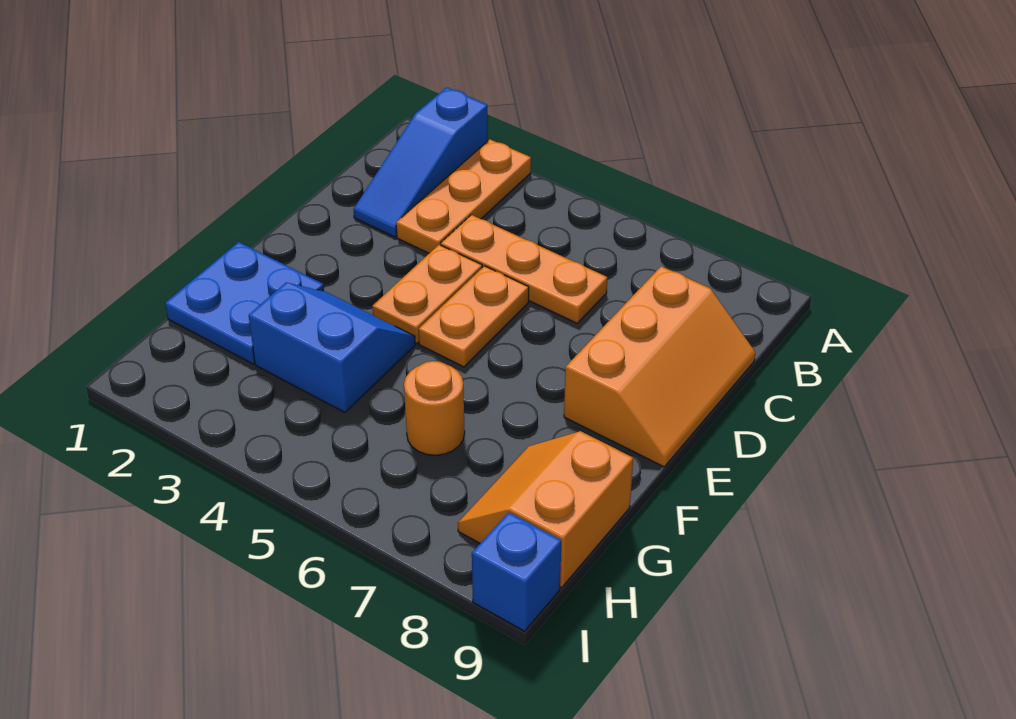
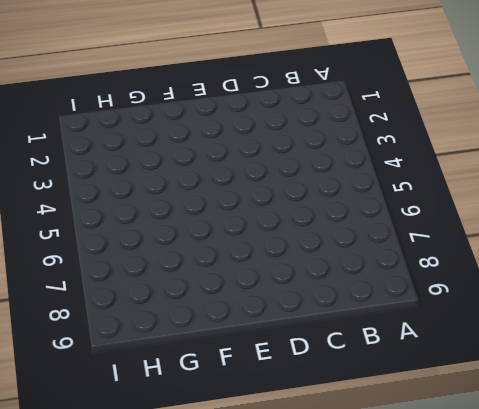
none -> blue slope A2:C2 level 1 top A
none -> orange plate A3:C3 level 1

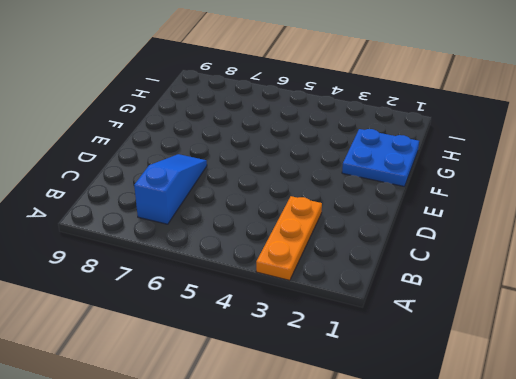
blue slope B7:D7 level 1 top B -> blue slope A2:C2 level 1 top A
none -> orange plate C4:C6 level 1
none -> orange slope C8:E9 level 1 top 8

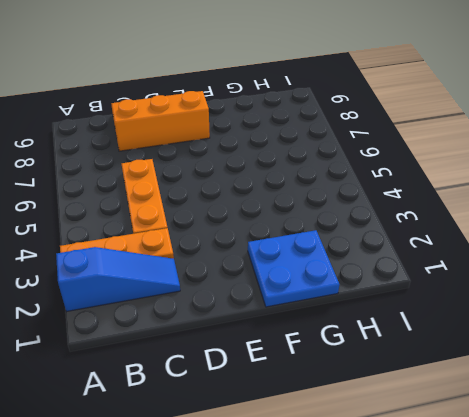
none -> orange plate D4:E4 level 1
none -> orange plate D5:E5 level 1

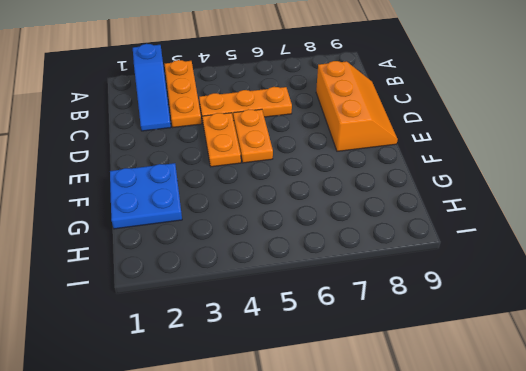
none -> blue slope F3:G4 level 1 top G
none -> orange round brick G6 level 1

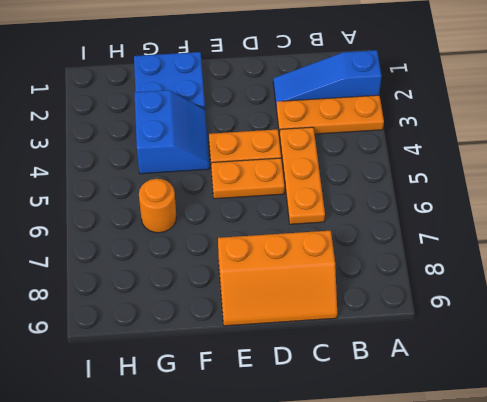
none -> orange slope G8:H9 level 1 top 9
none -> blue brick I9 level 1

